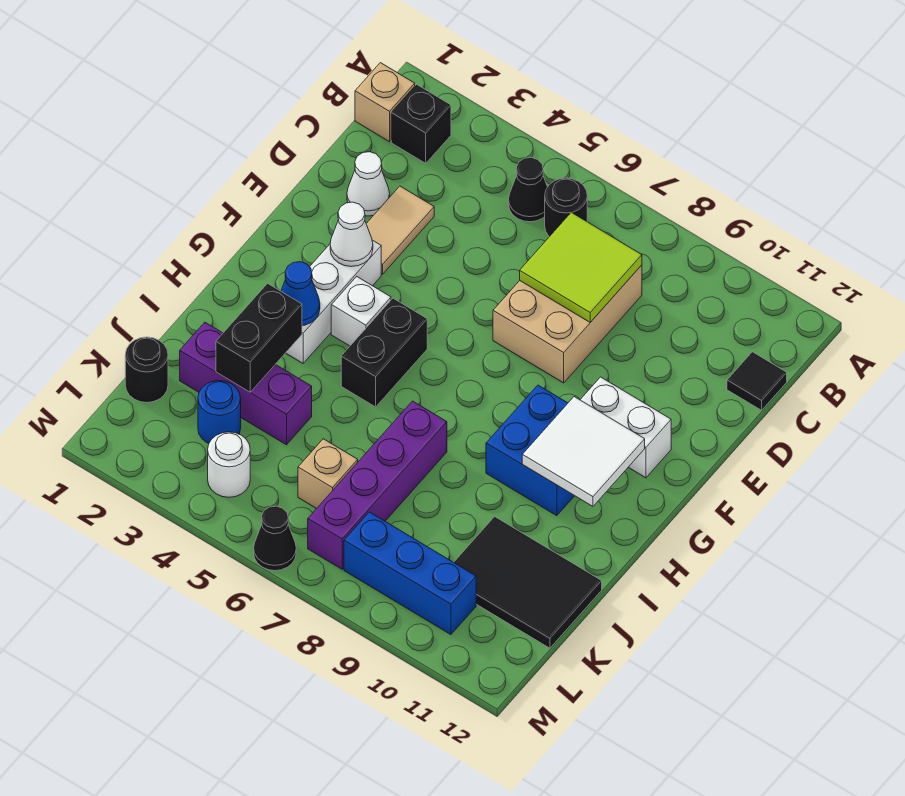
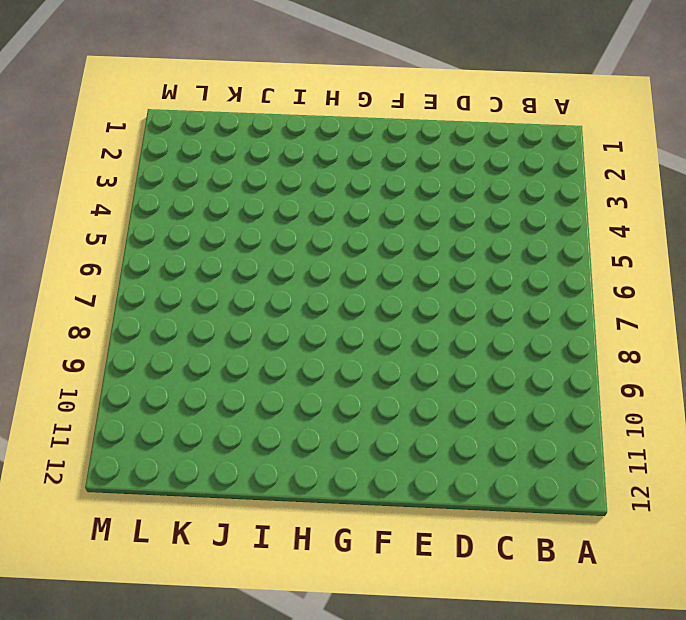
none -> tan brick B1 level 1
none -> black brick B2 level 1
none -> black cone B5 level 1

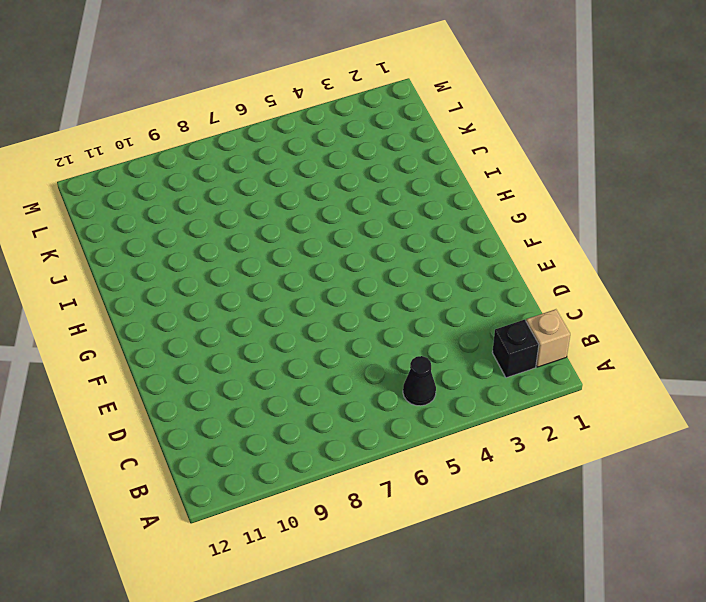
none -> black round brick B6 level 1
none -> tan brick C7:E8 level 1
none -> black tile C12 level 1

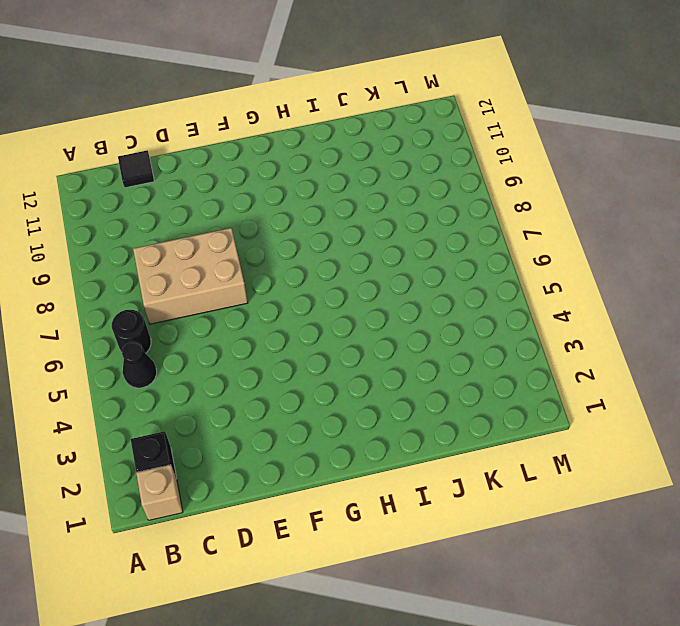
none -> white cone D2 level 1
none -> tan tile D3:E3 level 1
none -> white brick F3:H3 level 1

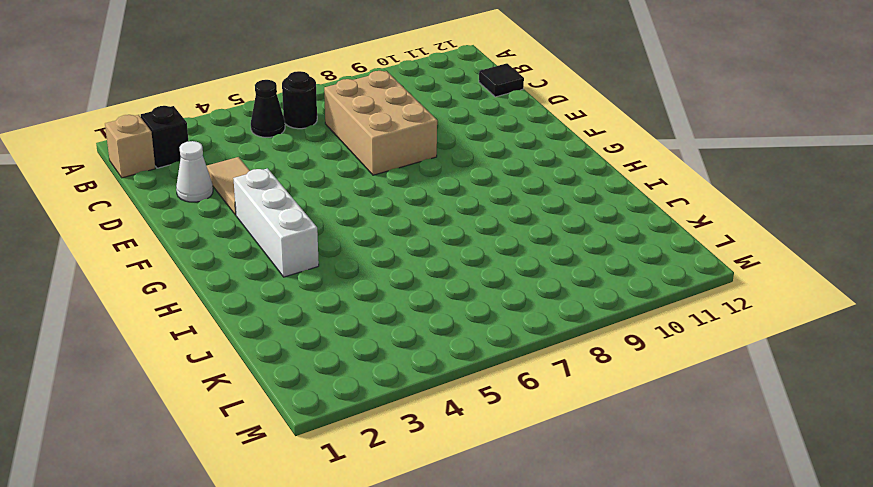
none -> white brick F10:F11 level 1
none -> white brick G4 level 1
none -> black brick G5:H5 level 1

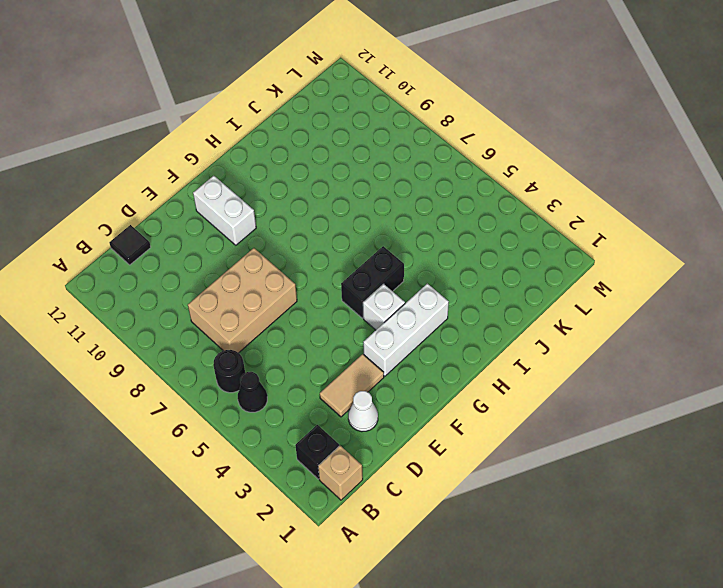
none -> blue brick G9:H10 level 1
none -> purple brick I7:L7 level 1
none -> purple brick J2:J4 level 1

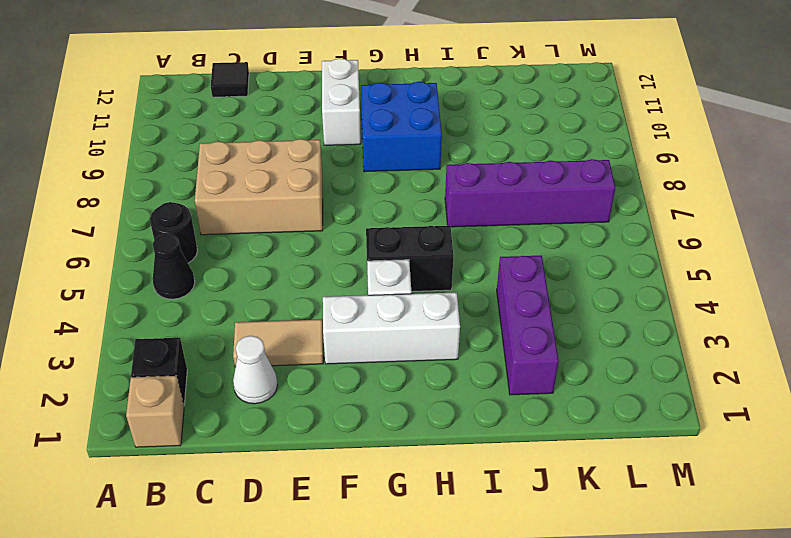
none -> black tile J10:K12 level 1
none -> black round brick K1 level 1
none -> blue round brick K3 level 1

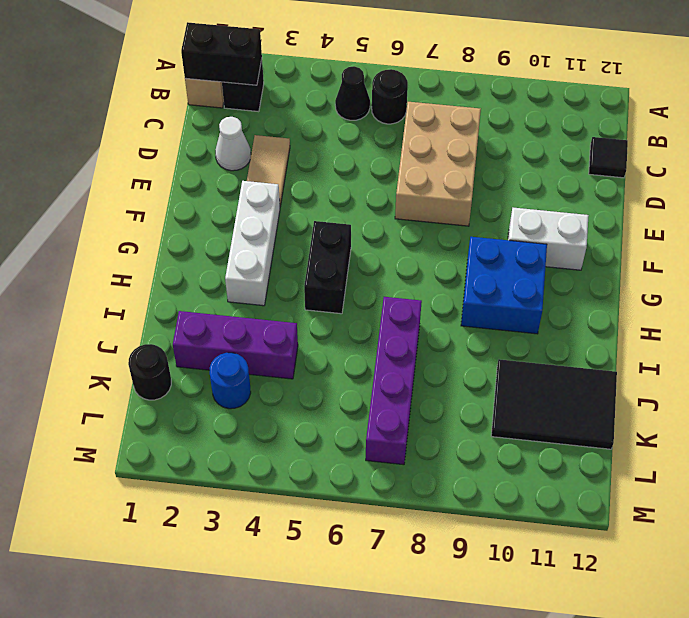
black brick B1:B2 level 2 -> black brick I3:J3 level 2
none -> white brick G4 level 1
none -> tan brick K6 level 1
none -> white round brick L4 level 1

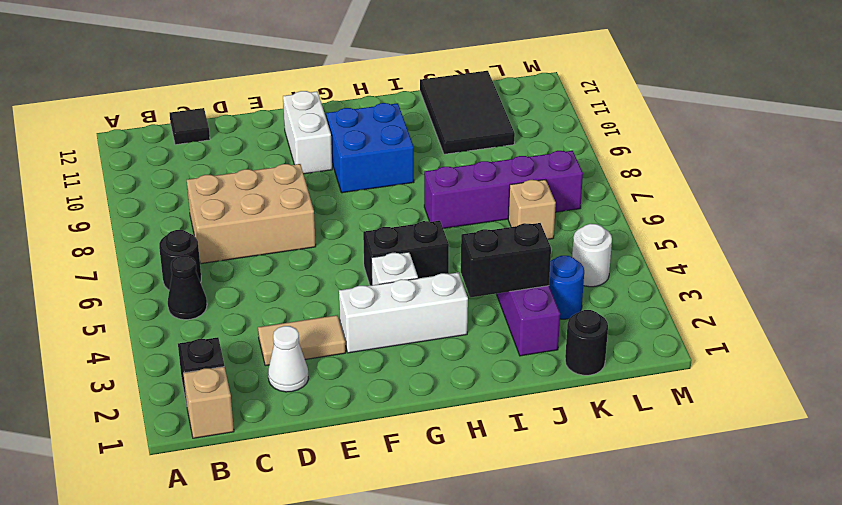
none -> blue brick L8:L10 level 1
none -> black cone M6 level 1
none -> lime tile C7:D8 level 2

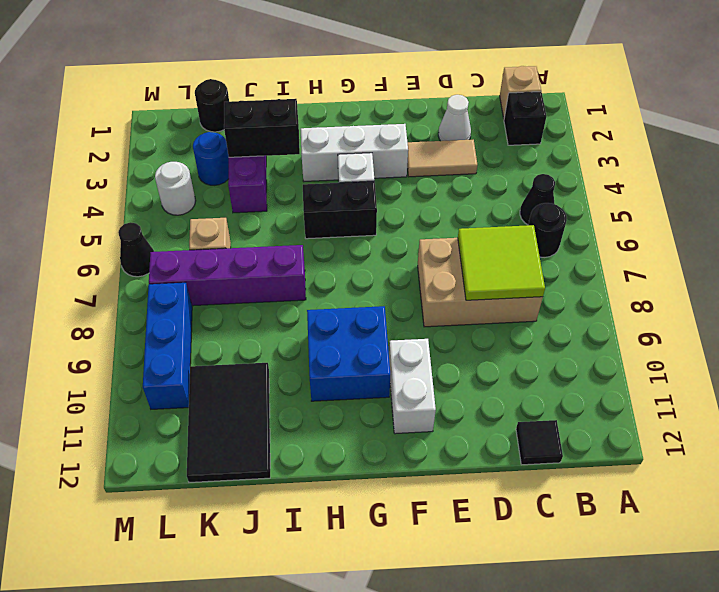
none -> white cone F3 level 2
none -> white tile G10:H11 level 2
none -> blue cone H3 level 2

